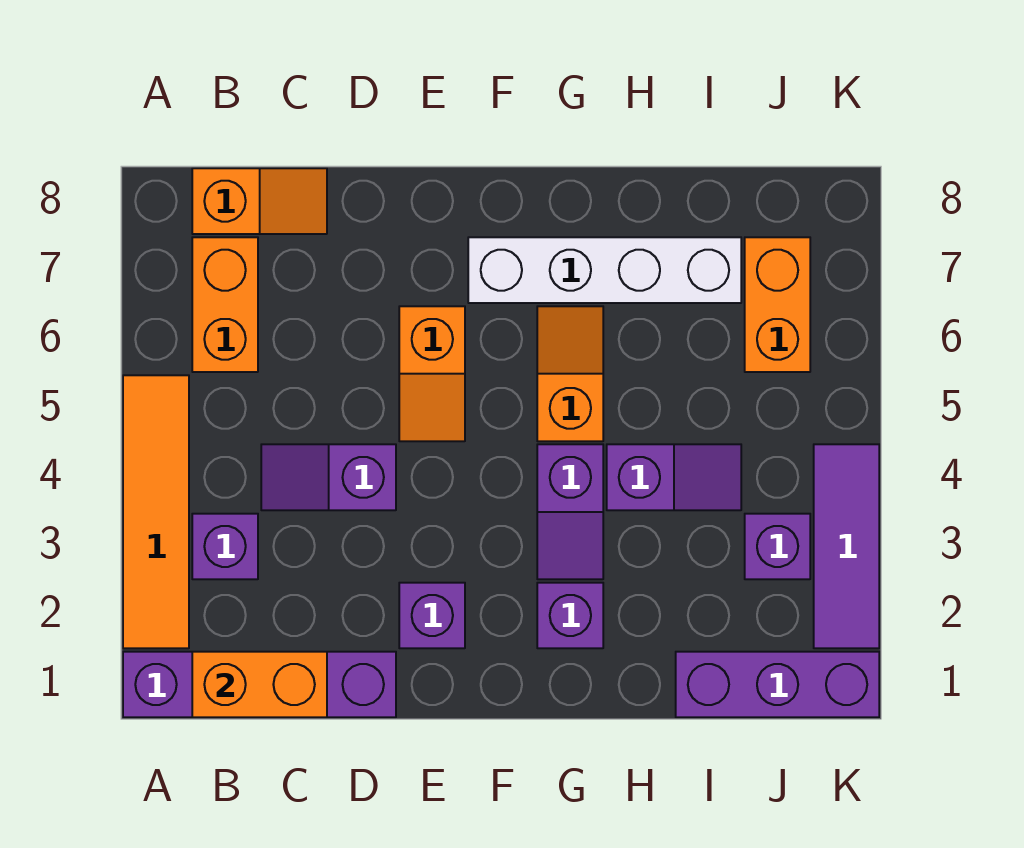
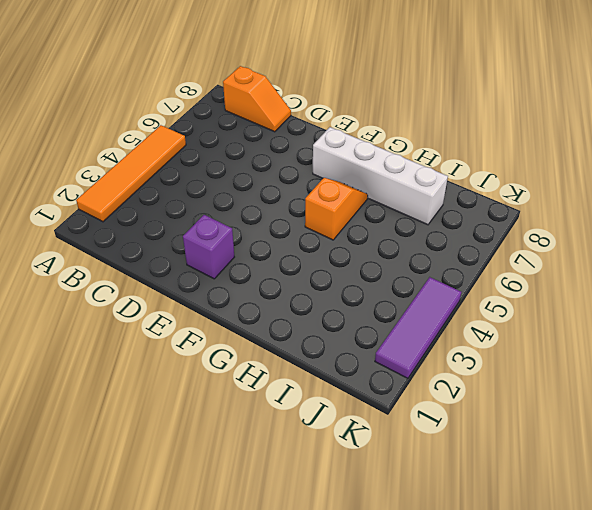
none -> purple brick A1:D1 level 1
none -> purple brick B3 level 1
none -> orange brick B6:B7 level 1

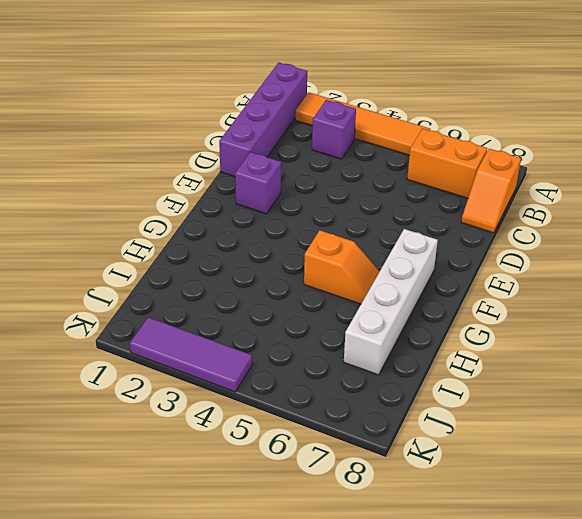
none -> purple slope C4:D4 level 1 top D
none -> orange slope E5:E6 level 1 top 6
none -> purple brick G2 level 1

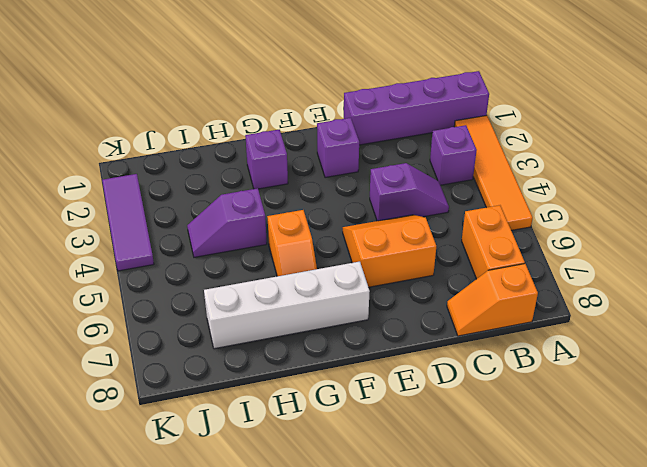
orange slope D5:E6 level 1 top 6 -> orange slope E5:E6 level 1 top 6
none -> purple slope G3:G4 level 1 top 4
none -> purple brick I1:K1 level 1
none -> purple brick J3 level 1

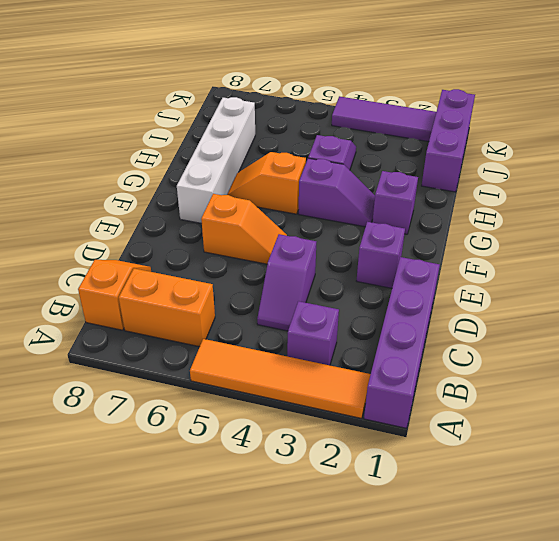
none -> purple brick J3 level 1
none -> orange brick J6:J7 level 1
none -> orange brick B1:C1 level 2

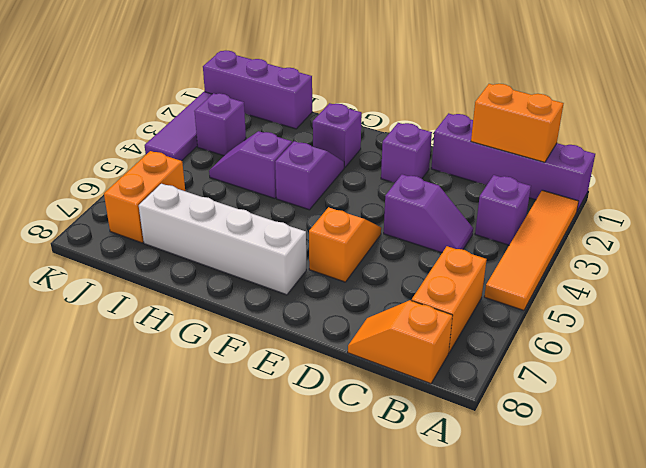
none -> orange slope G5:G6 level 1 top 5

